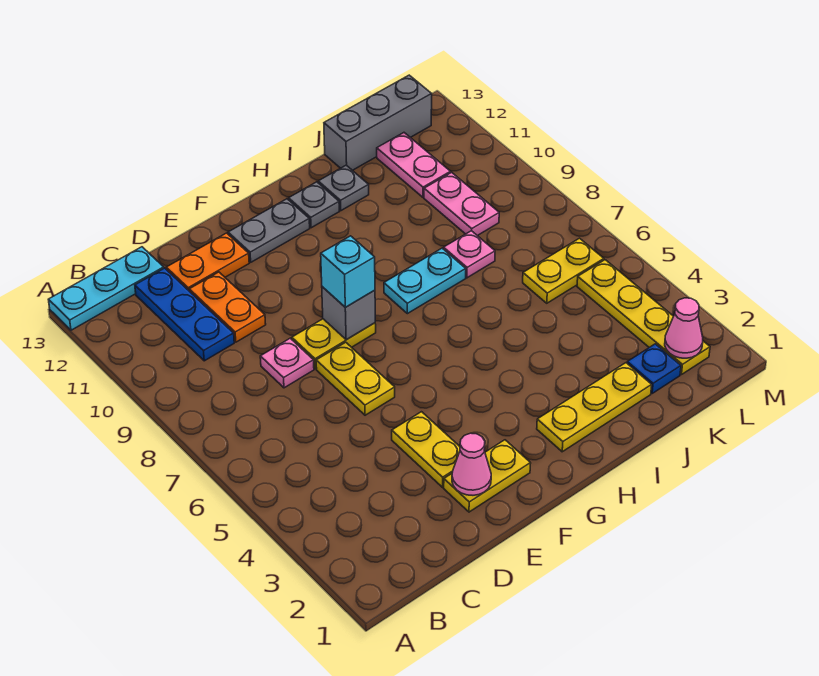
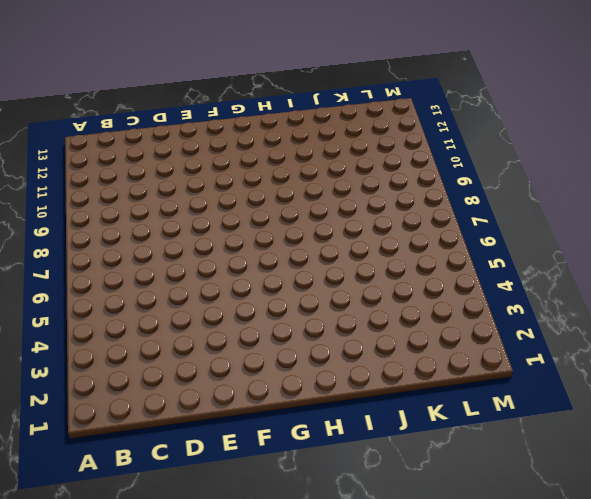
none -> cyan plate A13:C13 level 1
none -> blue plate C10:C12 level 1
none -> pink plate D8 level 1

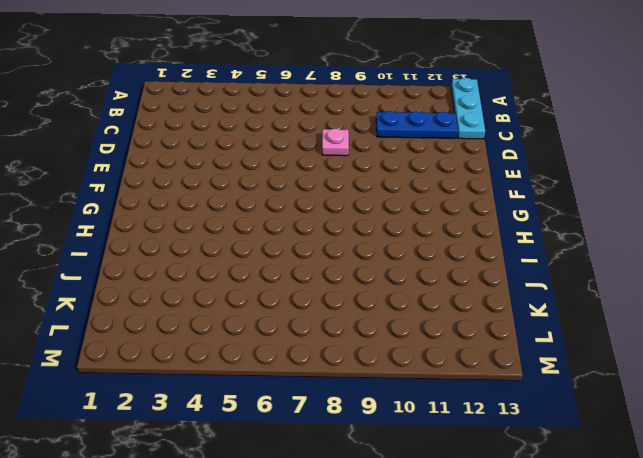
none -> orange plate D10:D11 level 1
none -> orange plate D12:E12 level 1
none -> yellow plate E2:F2 level 1

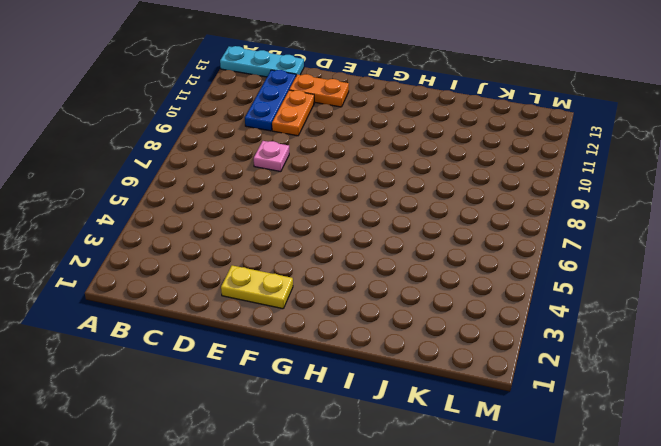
none -> yellow plate E3:E4 level 1
none -> yellow plate E6:E7 level 1
none -> yellow plate E8:F8 level 1

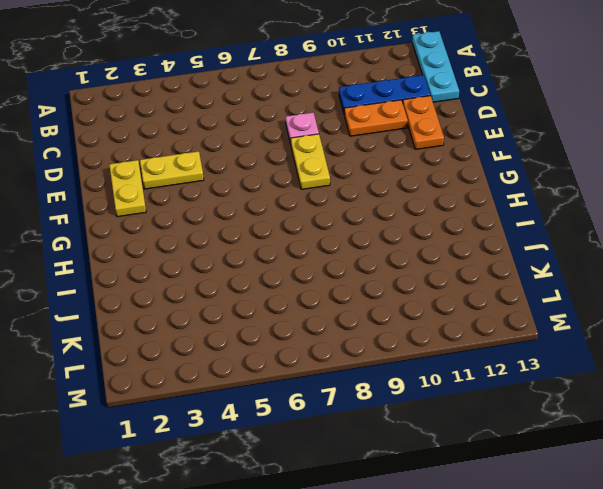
none -> yellow plate E6:E7 level 1
none -> grey plate F12:G12 level 1
none -> yellow plate H2:J2 level 1

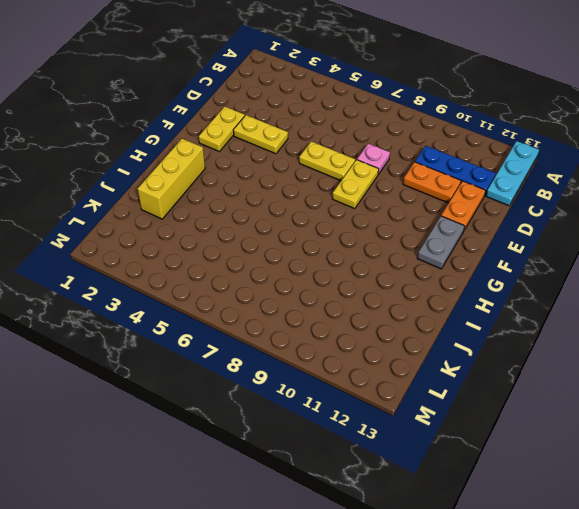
yellow brick H2:J2 level 1 -> yellow plate H2:J2 level 1
none -> cyan plate H8:I8 level 1
none -> grey plate H12 level 1
none -> grey plate I12 level 1

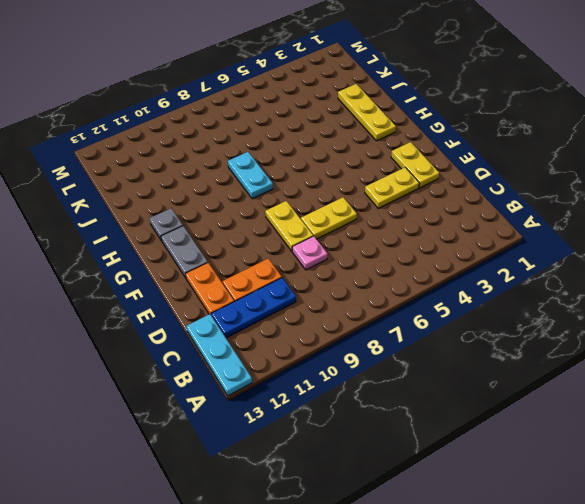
none -> grey plate I12 level 1
none -> pink plate J8 level 1
none -> grey brick J13:L13 level 1

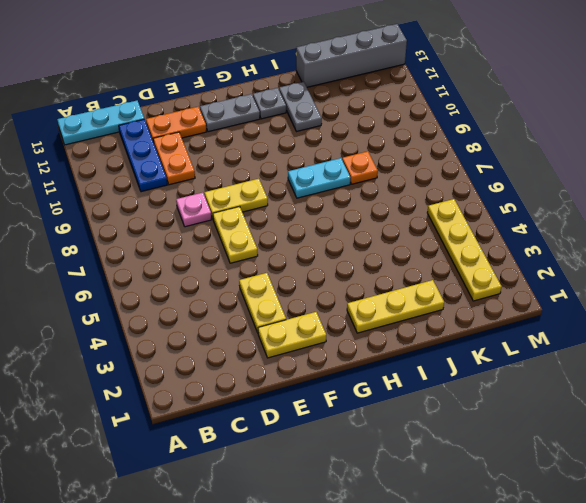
grey plate I11:I12 level 1 -> grey plate I12 level 1
orange plate J8 level 1 -> pink plate J8 level 1
grey brick J13:M13 level 1 -> grey brick J13:L13 level 1
none -> blue plate K2 level 1
none -> yellow plate K6:L6 level 1
none -> pink plate K9:K10 level 1

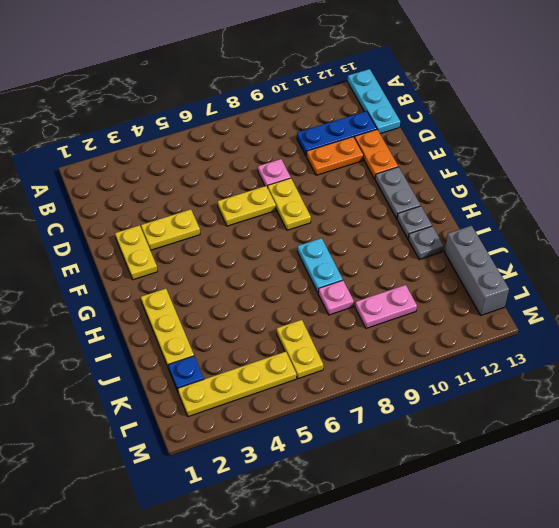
none -> pink plate K11:K12 level 1
none -> pink cone E2 level 2
none -> grey brick F8 level 2

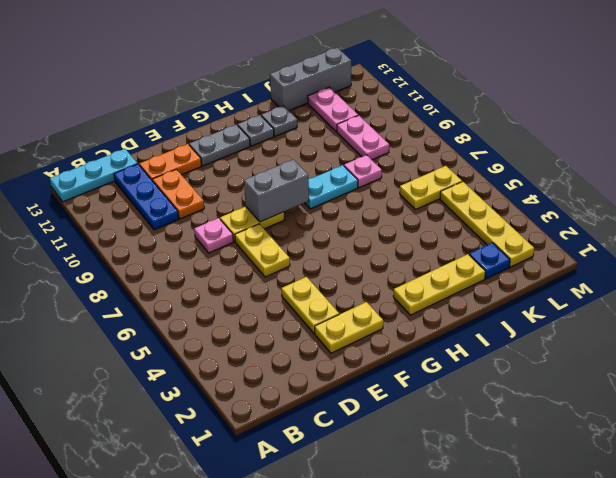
grey brick F8:G8 level 2 -> grey brick F8 level 2
none -> pink cone E2 level 2
none -> pink cone L2 level 2
none -> cyan brick F8 level 3

